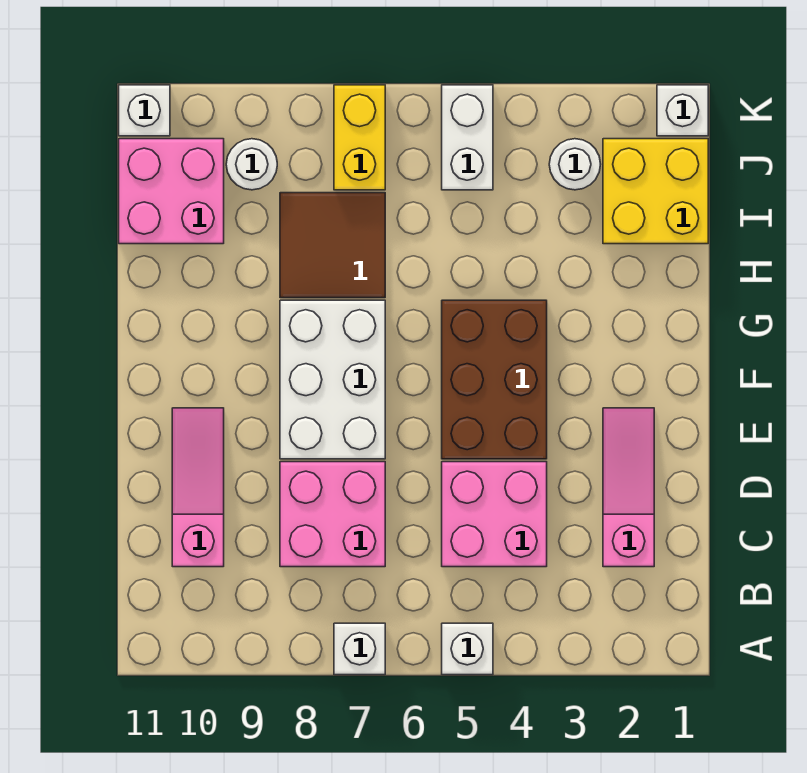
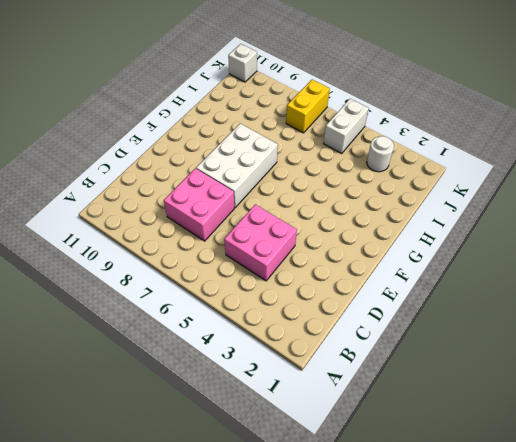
none -> white brick A5 level 1
none -> white brick A7 level 1
none -> pink slope C2:E2 level 1 top C

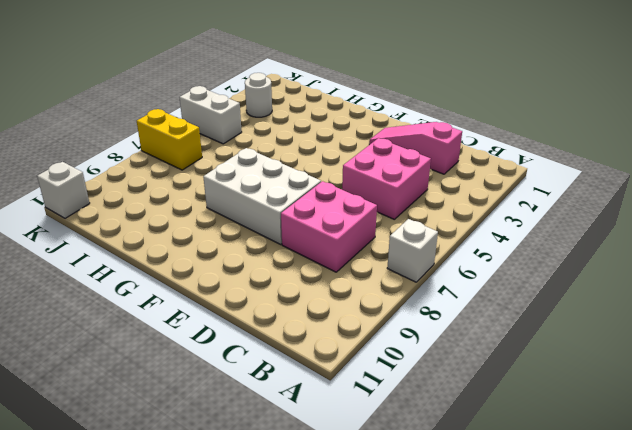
none -> white brick A5 level 1
none -> pink slope C10:E10 level 1 top C
none -> brown brick E4:G5 level 1

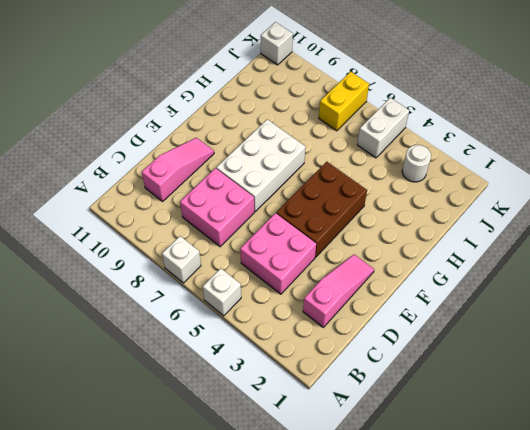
none -> brown tile H7:I8 level 1
none -> yellow brick I1:J2 level 1
none -> pink brick I10:J11 level 1

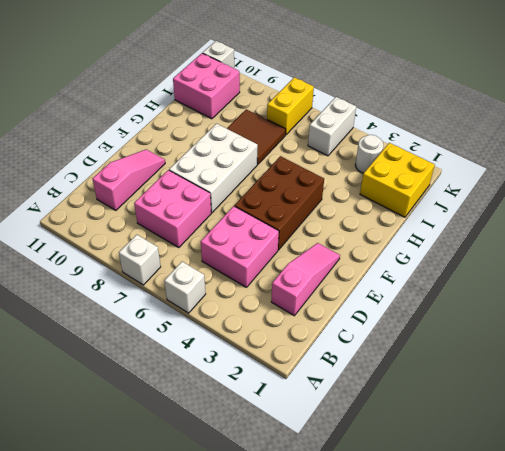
none -> white round brick J9 level 1
none -> white brick K1 level 1

